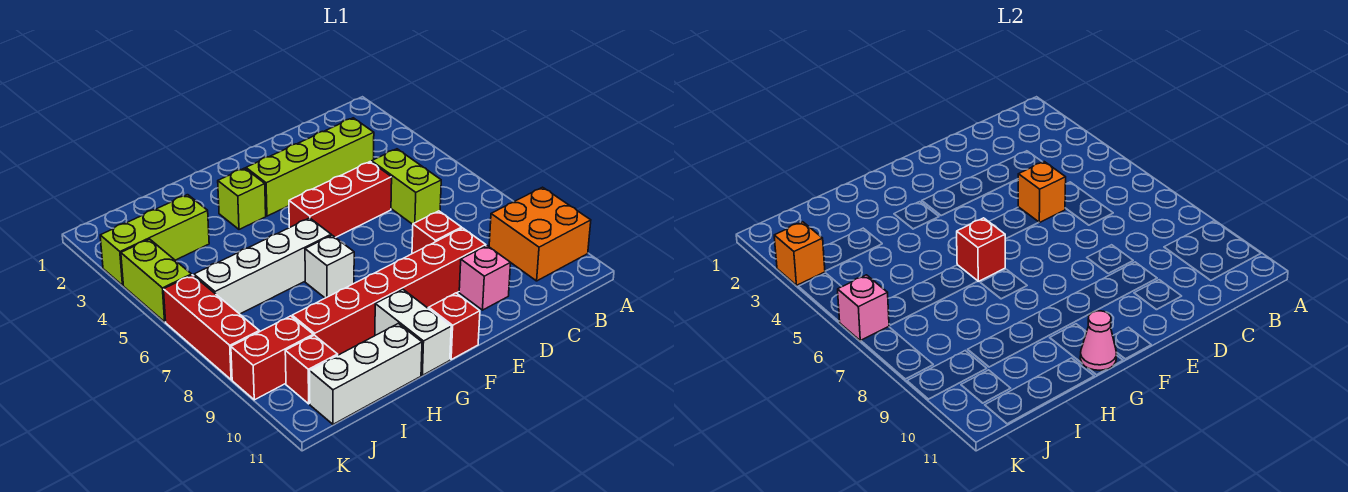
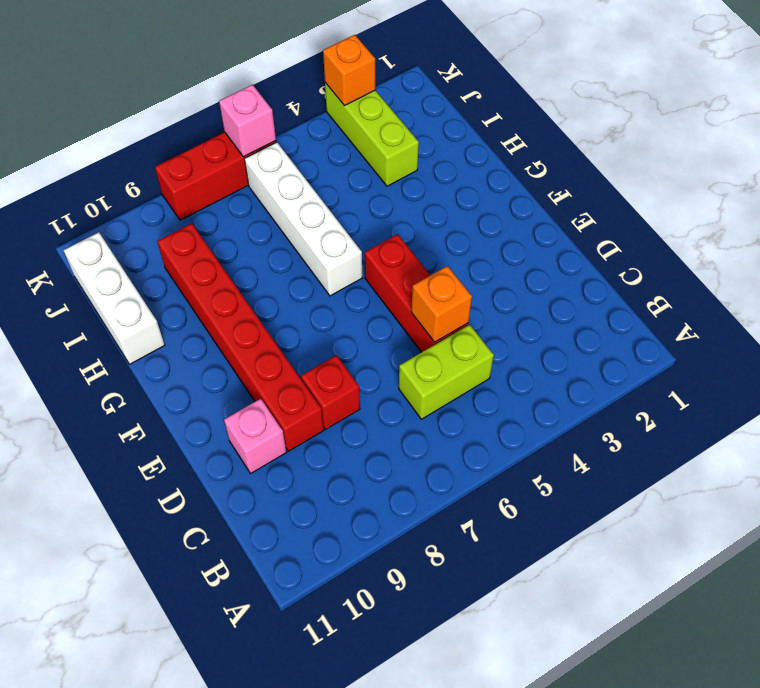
none -> orange brick A9:B10 level 1
none -> lime brick C3:F3 level 1
none -> red brick F11 level 1

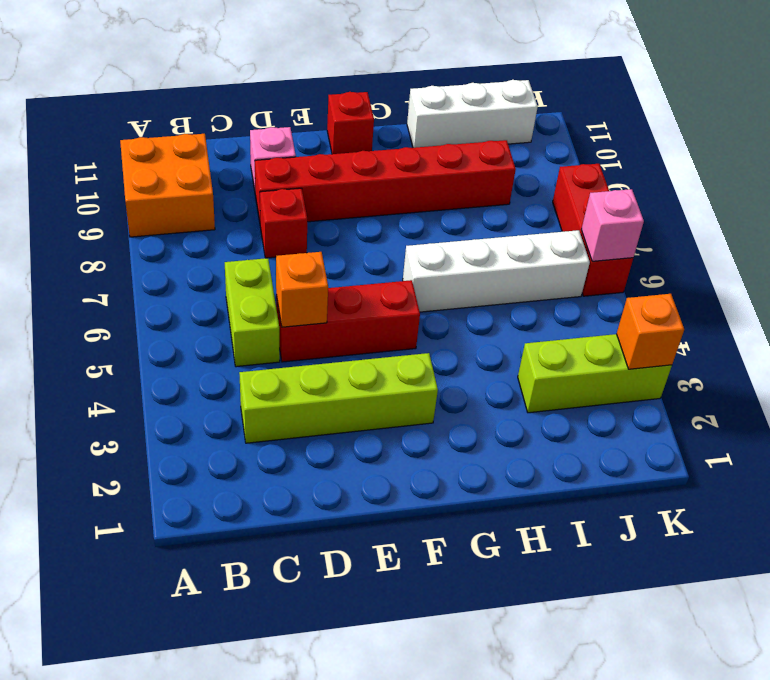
none -> lime brick G3 level 1
none -> white brick G7 level 1
none -> white brick G10:G11 level 1

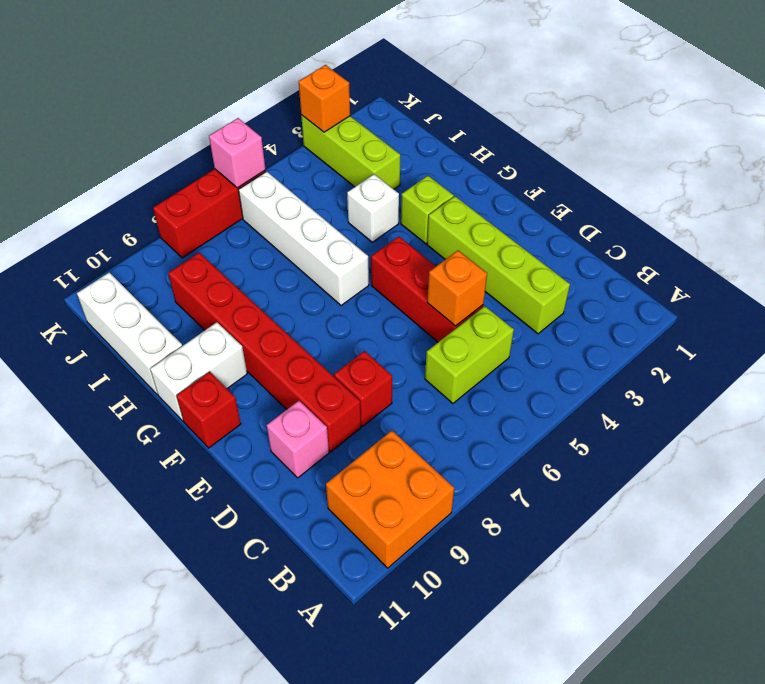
white brick H4 level 1 -> white brick G7 level 1
none -> red brick J9:K9 level 1
none -> red brick J10 level 1
none -> lime brick K4:K5 level 1

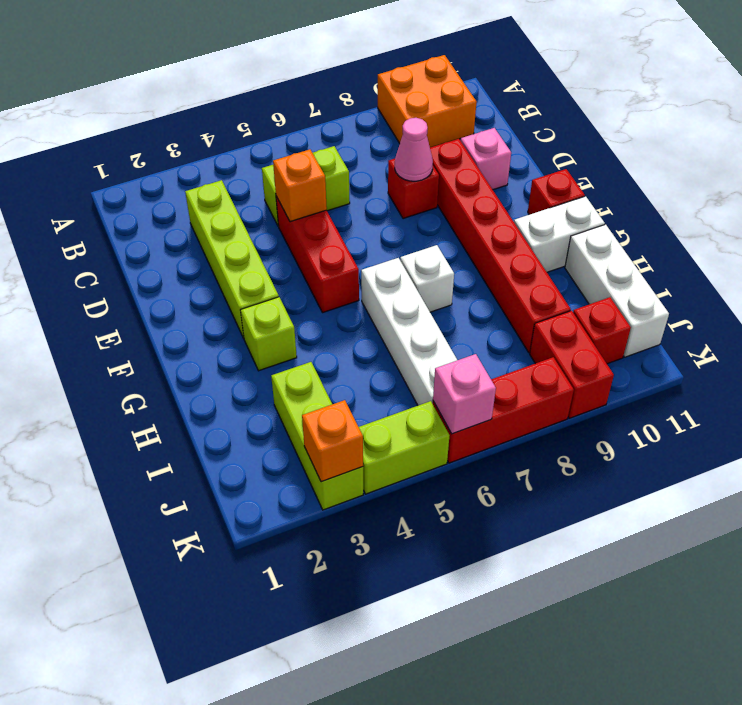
pink cone D8 level 2 -> pink cone G11 level 2
none -> red brick G6 level 2

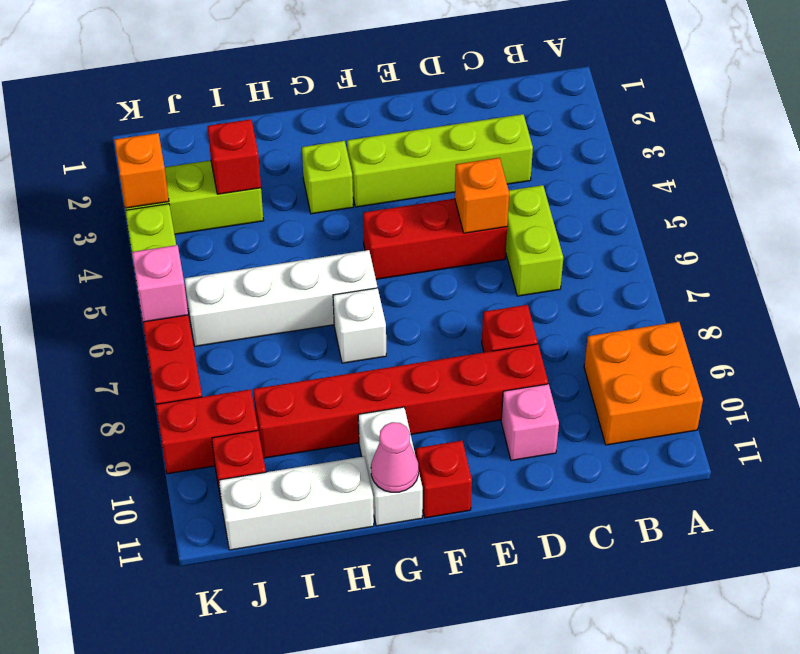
red brick I3 level 2 -> red brick G6 level 2

